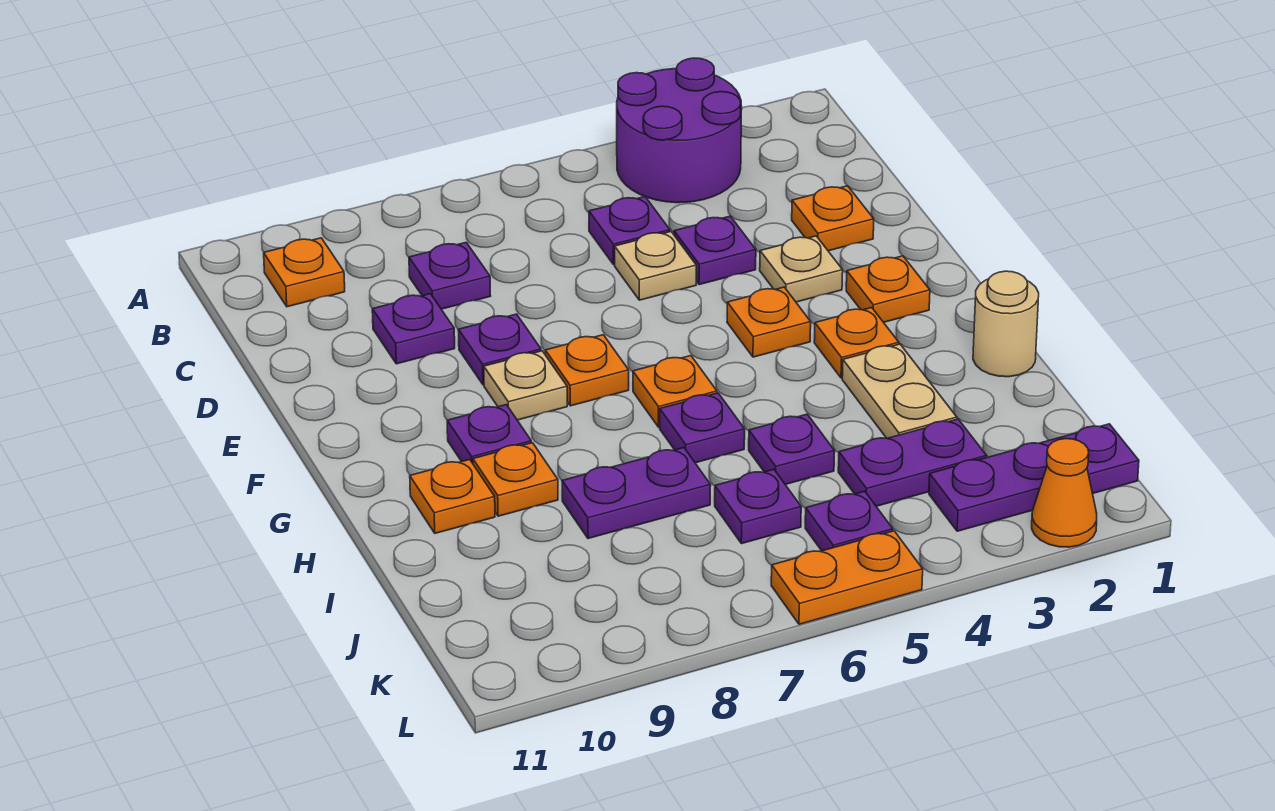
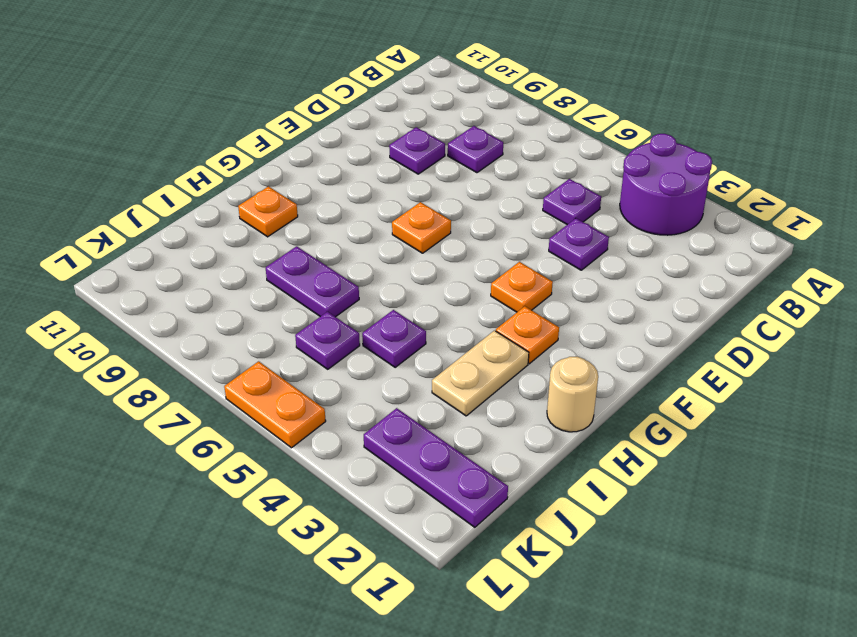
none -> orange plate B10 level 1
none -> orange plate D2 level 1
none -> tan plate D5 level 1
none -> tan plate E3 level 1

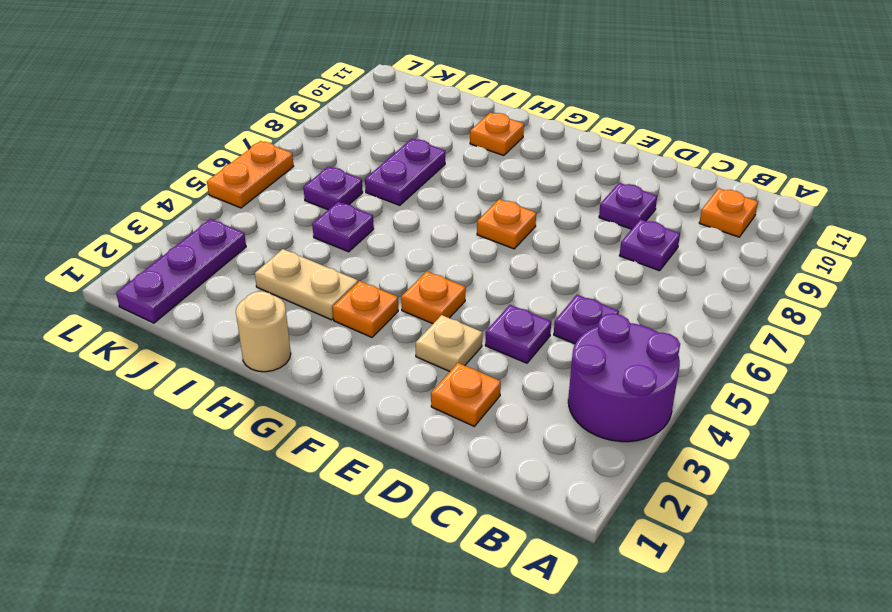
none -> tan plate D5 level 1
none -> purple plate E8 level 1
none -> orange plate F2 level 1
none -> tan plate F8 level 1

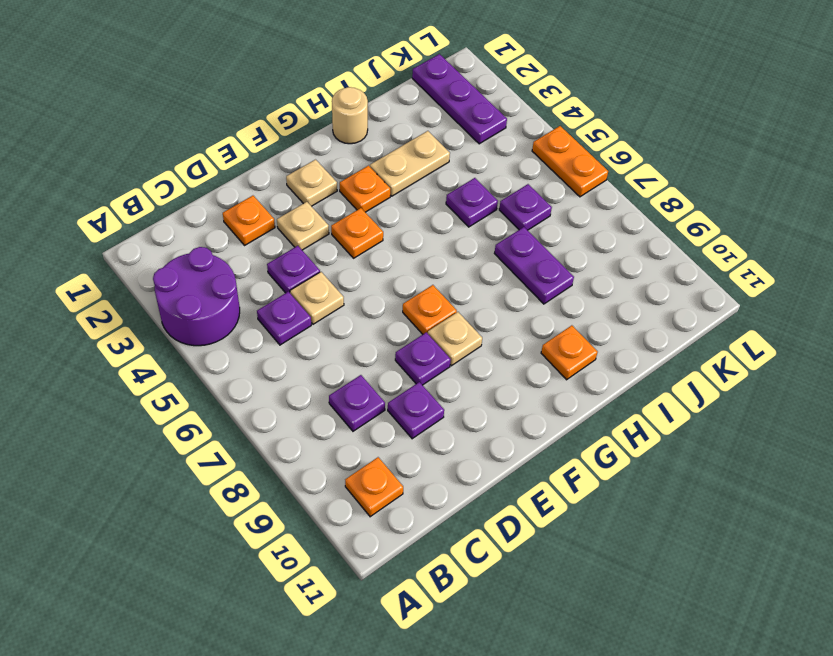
tan plate F2 level 1 -> orange plate F2 level 1
none -> orange plate G6 level 1
none -> purple plate G9 level 1
none -> purple plate H6 level 1
none -> orange plate H9 level 1

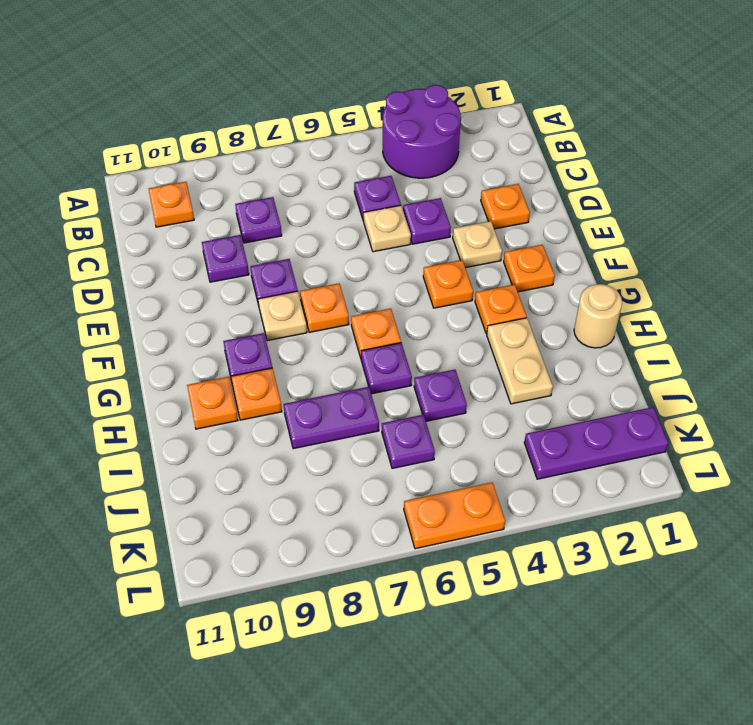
none -> purple plate J3:J4 level 1
none -> purple plate K5 level 1
none -> orange cone L2 level 1

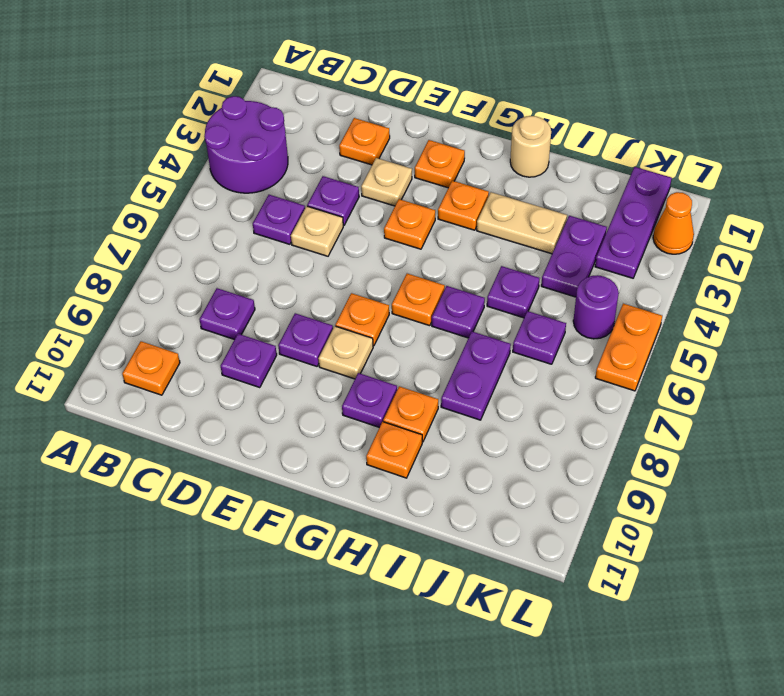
purple round brick K5 level 1 -> purple plate K5 level 1

